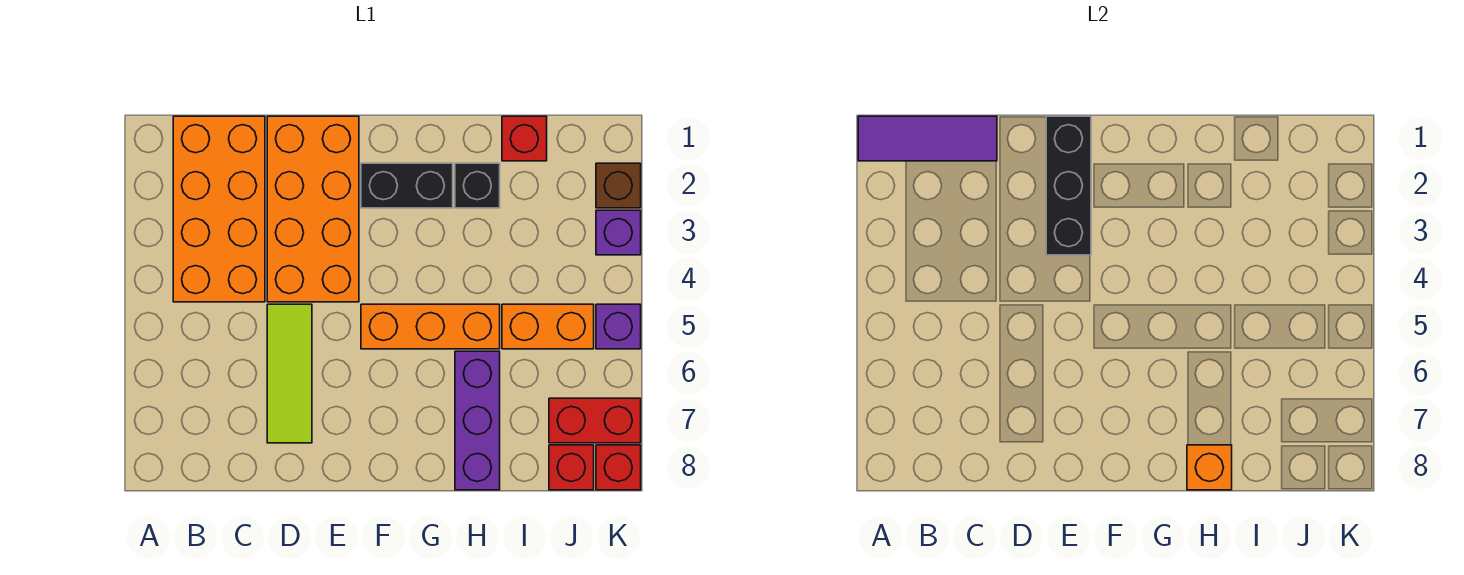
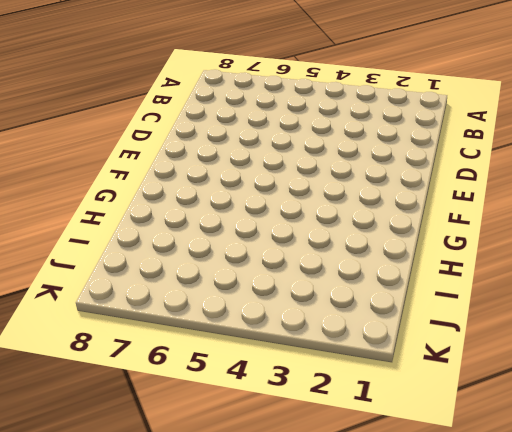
none -> orange brick B1:C4 level 1
none -> orange brick D1:E4 level 1
none -> lime tile D5:D7 level 1

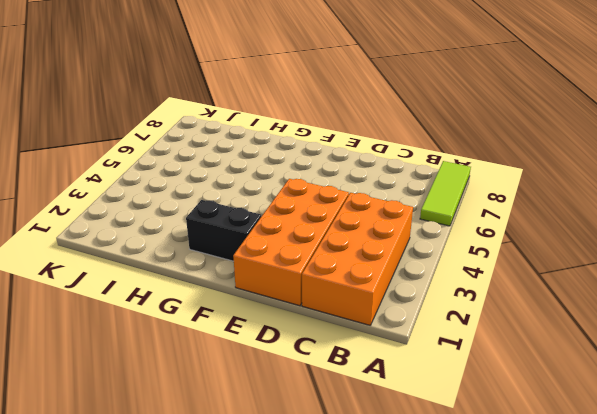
lime tile A6:A8 level 1 -> lime tile D5:D7 level 1
none -> orange brick F5:H5 level 1
none -> black brick H2 level 1
none -> purple brick H6:H8 level 1

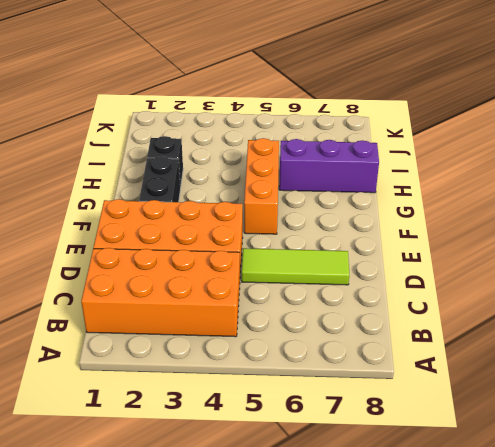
none -> red brick I1 level 1
none -> orange brick I5:J5 level 1
none -> red brick J7:K7 level 1

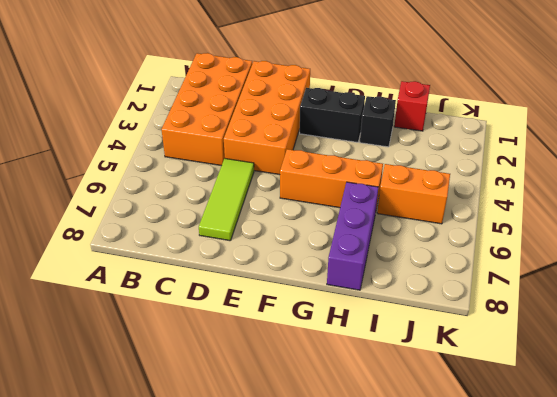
none -> red brick J7:K7 level 1
none -> red brick J8 level 1
none -> brown brick K2 level 1

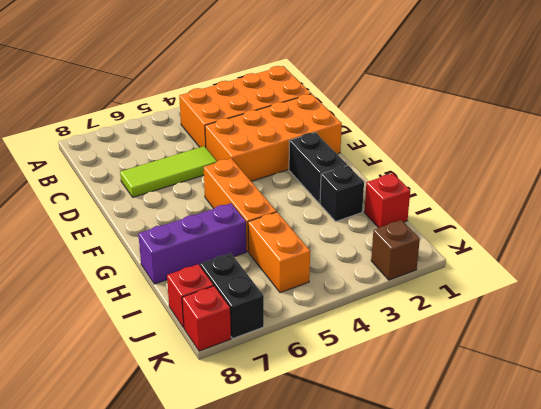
black brick J7:K7 level 1 -> red brick J7:K7 level 1
none -> purple brick K3 level 1
none -> purple brick K5 level 1
none -> purple tile A1:C1 level 2

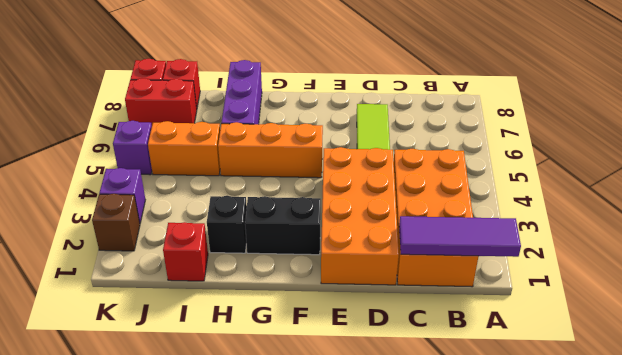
none -> black brick E1:E3 level 2
none -> orange brick H8 level 2

